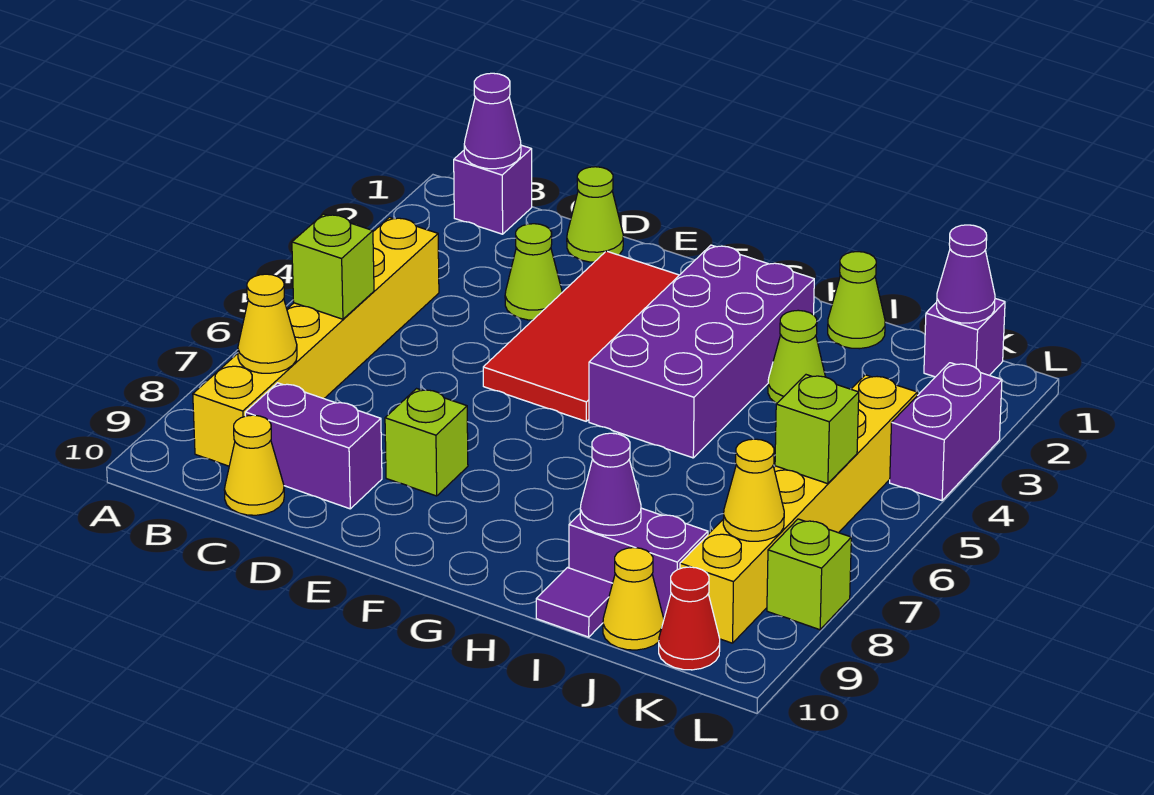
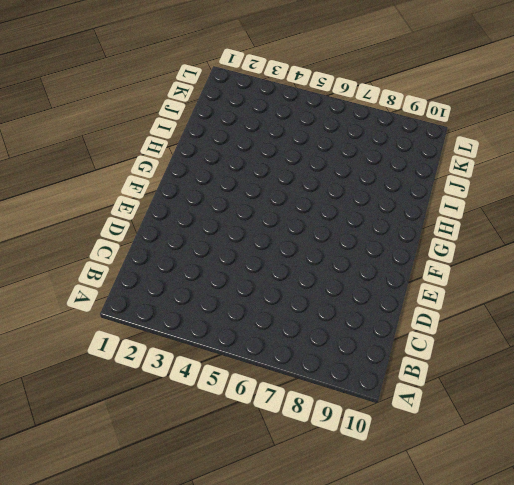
none -> purple brick B1 level 1
none -> yellow brick B4:B9 level 1
none -> purple brick C9:D9 level 1

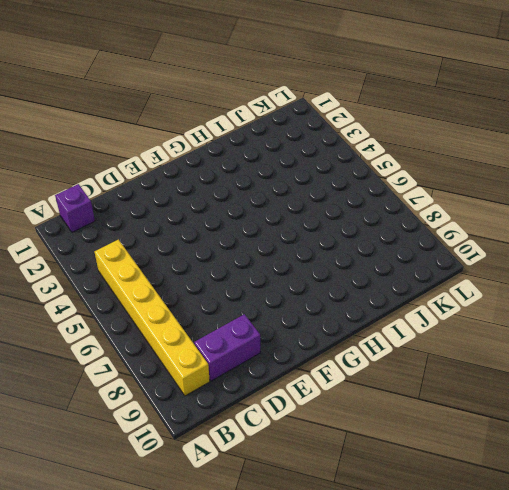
none -> yellow cone C10 level 1
none -> lime cone D1 level 1
none -> lime cone D3 level 1

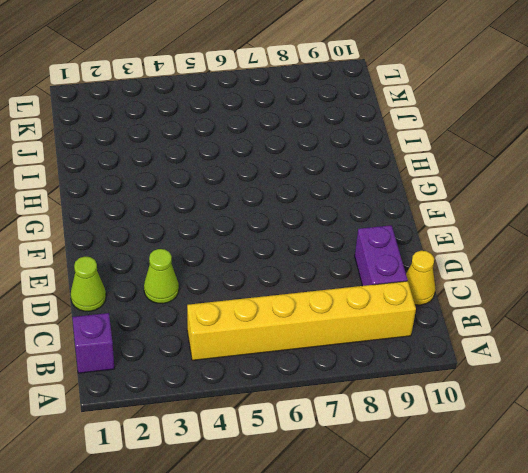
none -> red tile E2:F5 level 1
none -> lime brick E8 level 1
none -> purple brick G2:H5 level 1

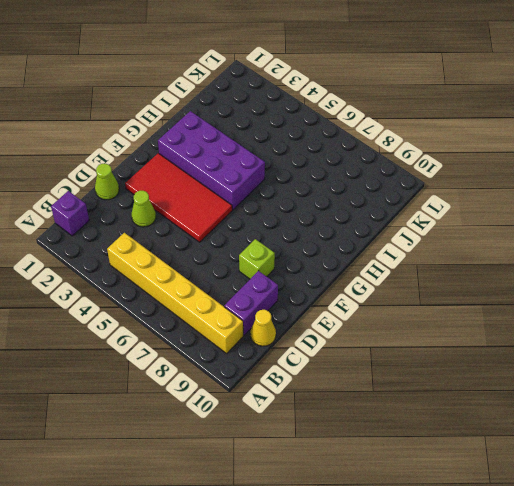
none -> lime cone I1 level 1
none -> lime cone I3 level 1
none -> purple brick I9:J9 level 1

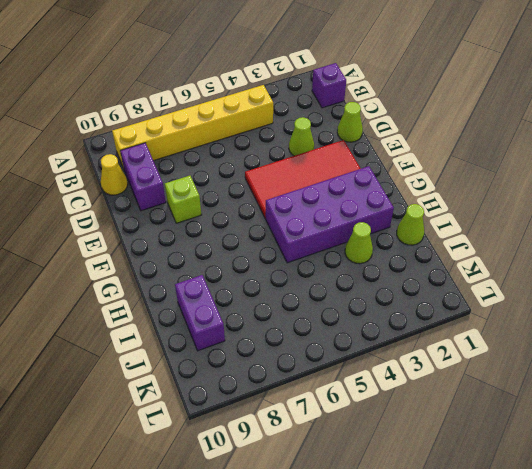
none -> purple tile I10 level 1
none -> yellow cone J10 level 1
none -> purple brick K1 level 1

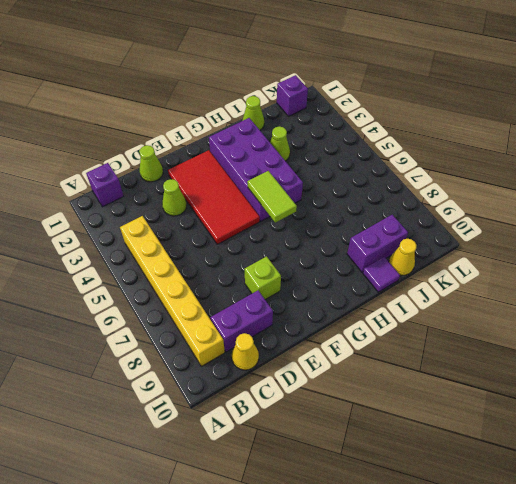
lime tile G5:G6 level 2 -> none
none -> yellow brick K4:K9 level 1
none -> red cone K10 level 1
none -> purple brick L3:L4 level 1

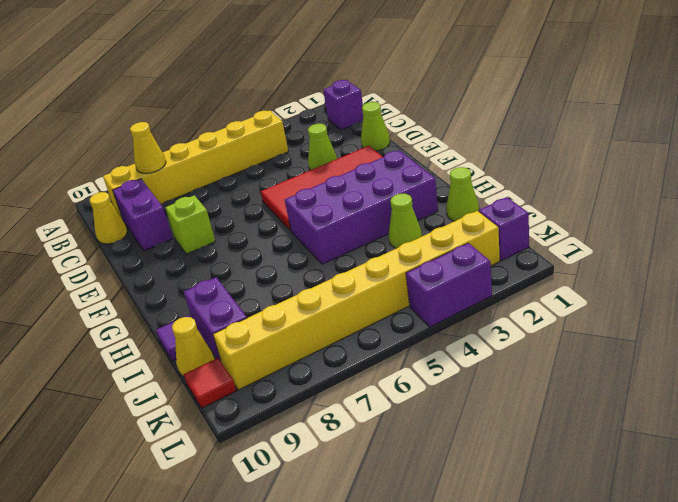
yellow brick K2:K9 level 1 -> yellow brick K4:K9 level 1
red tile K10 level 1 -> red cone K10 level 1
none -> lime brick L8 level 1
none -> purple cone B1 level 2
none -> lime brick B6 level 2

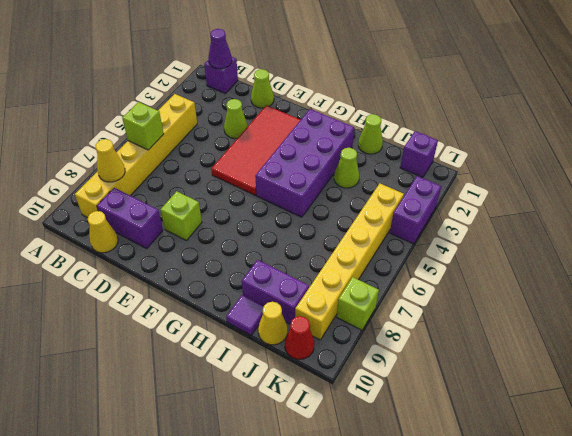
none -> purple cone I9 level 2
none -> purple cone K1 level 2
none -> lime brick K6 level 2

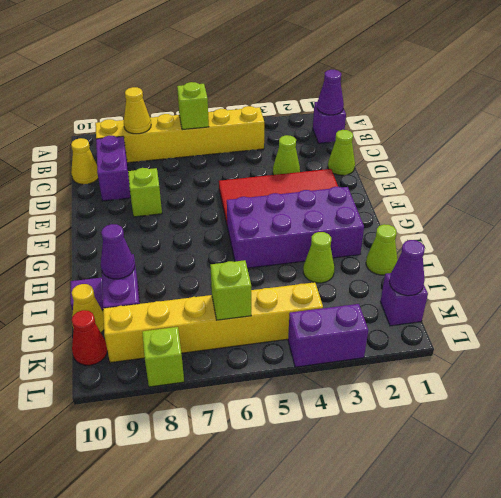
none -> yellow cone K8 level 2

